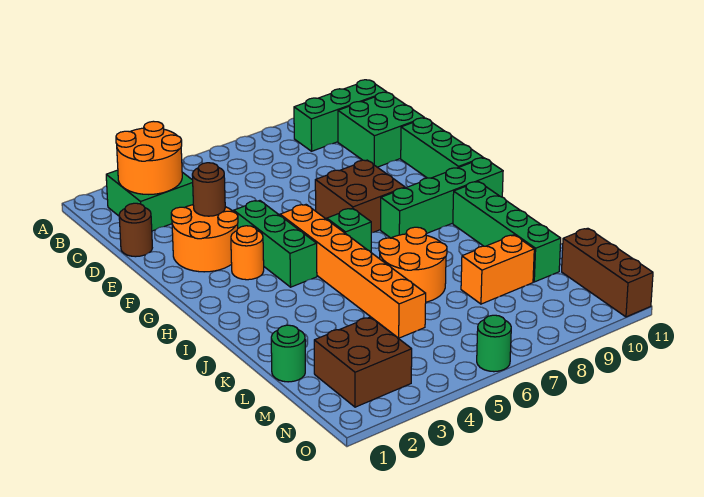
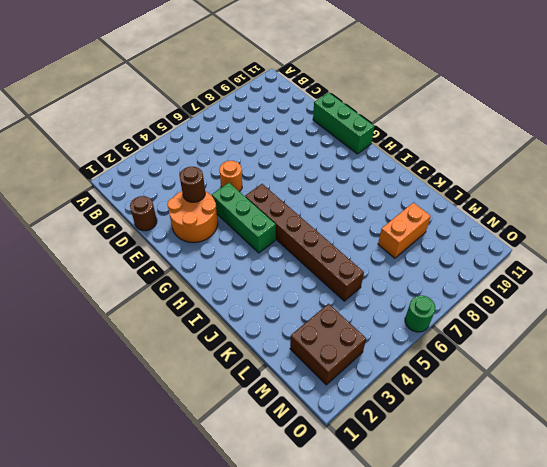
orange round brick E5 level 1 -> orange round brick G3 level 1
brown brick G5:L5 level 1 -> orange brick G5:L5 level 1
none -> green brick B2:C3 level 1
none -> green brick B9:B11 level 1
none -> green brick C10:D11 level 1

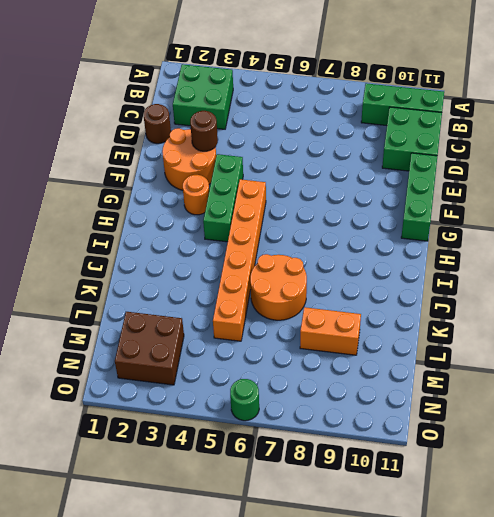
none -> brown brick F7:G8 level 1
none -> green brick H6 level 1
none -> green brick H8:H11 level 1

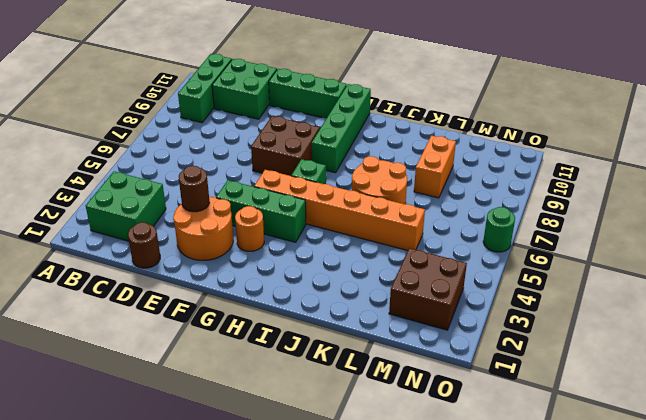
none -> green brick I10:L10 level 1
none -> green round brick L1 level 1
none -> brown brick M11:O11 level 1

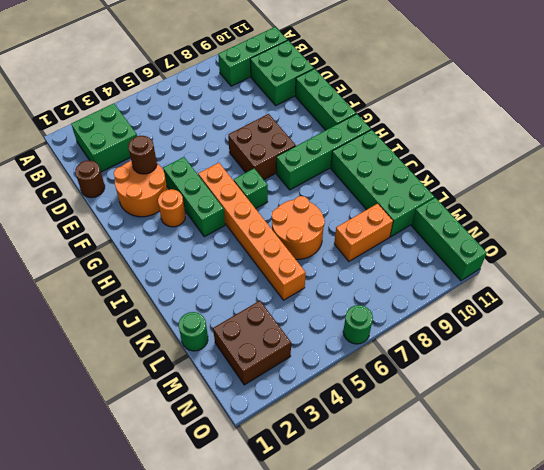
green brick I10:L11 level 1 -> green brick I10:L10 level 1
green brick M11:O11 level 1 -> brown brick M11:O11 level 1
none -> orange round brick B2:C3 level 2

